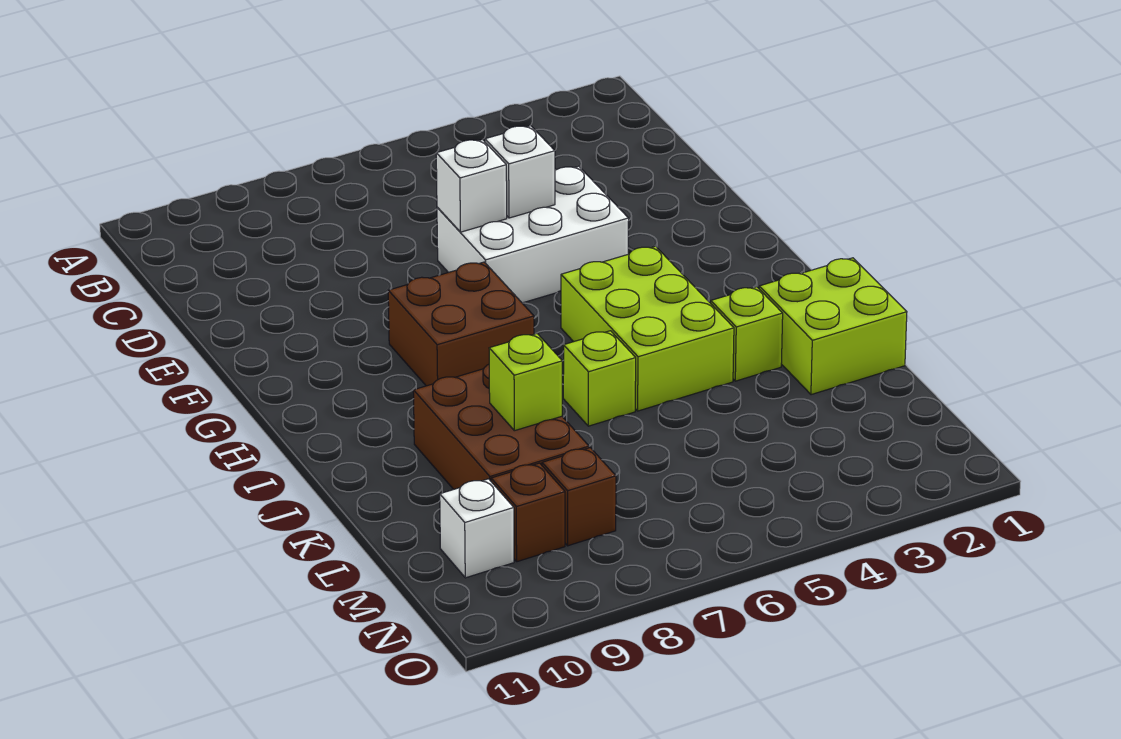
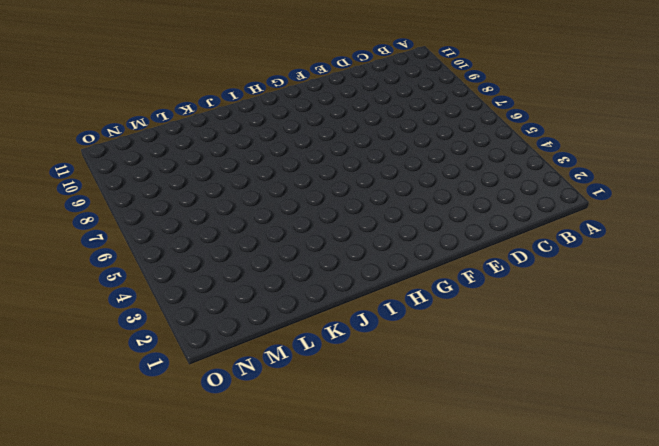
none -> white brick E4:F6 level 1
none -> brown brick G7:H8 level 1
none -> lime brick H4:J5 level 1

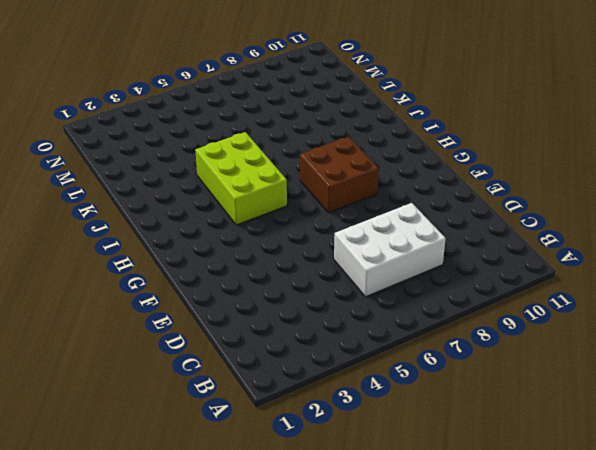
white brick C6:D8 level 1 -> white brick E4:F6 level 1
none -> lime brick J1:K2 level 1
none -> lime brick J3 level 1
none -> lime brick J6 level 1

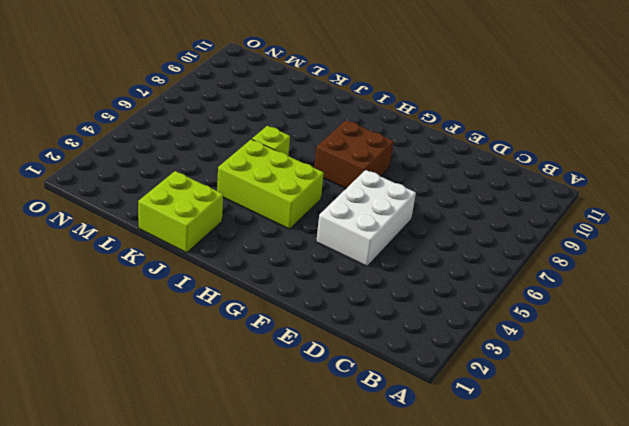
none -> lime brick J3 level 1
none -> brown brick J8:L9 level 1
none -> brown brick M8 level 1

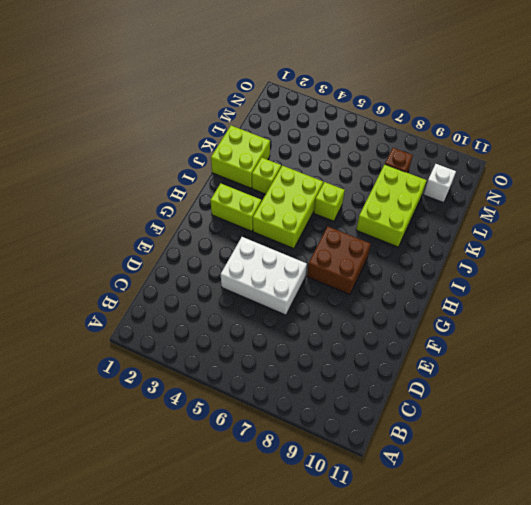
lime brick H2:H3 level 1 -> none
lime brick J8:L9 level 1 -> brown brick J8:L9 level 1
none -> brown brick M9 level 1
none -> white brick E5 level 2
none -> white brick E6 level 2

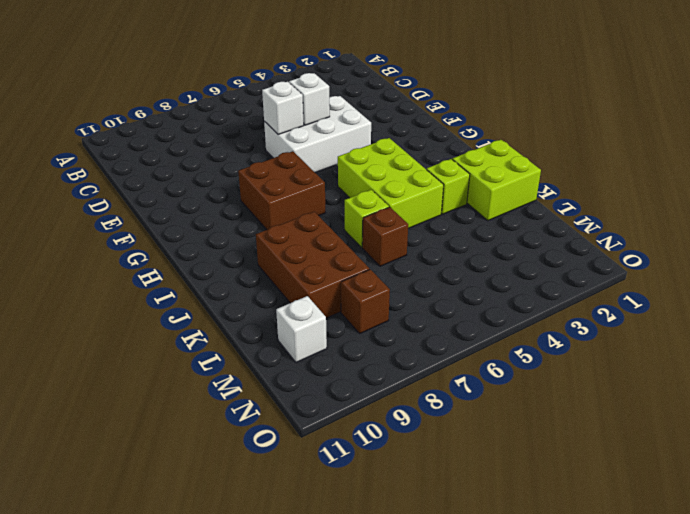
brown brick K6 level 1 -> brown brick M9 level 1
none -> lime brick K8 level 2

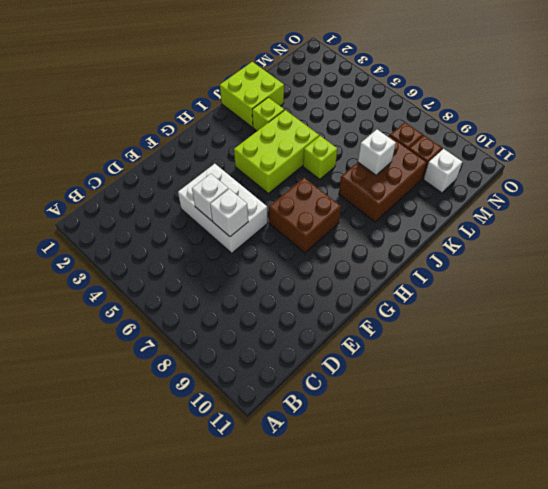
white brick K8 level 2 -> lime brick K8 level 2

